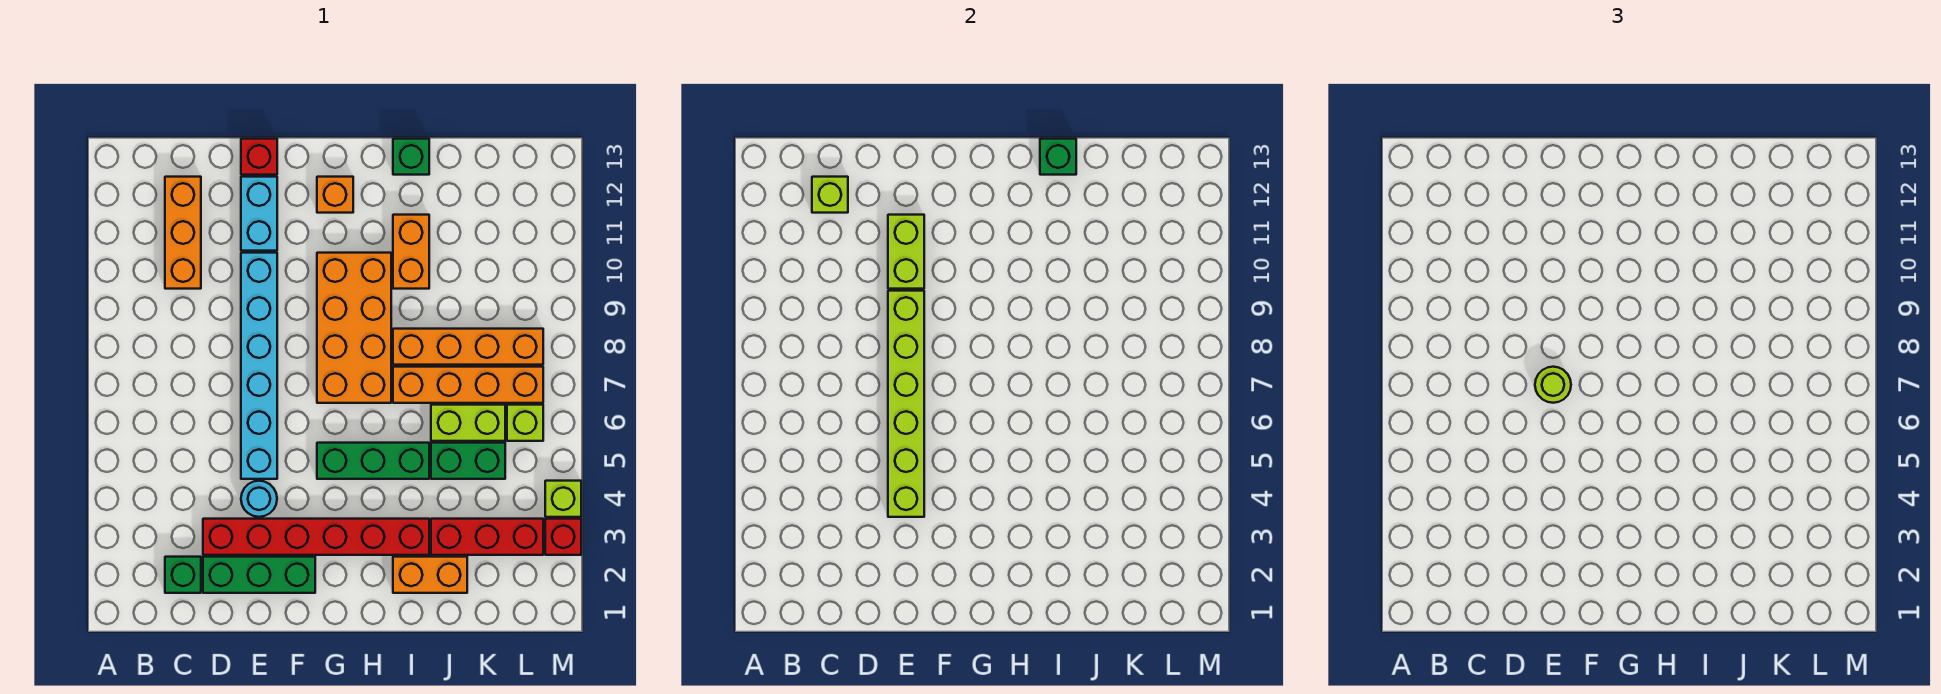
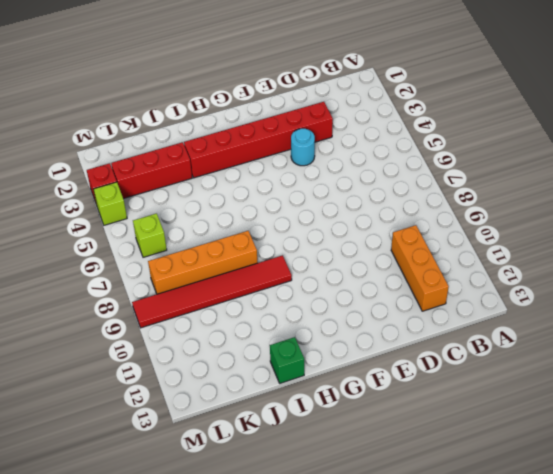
red tile H9:M9 level 1 -> orange brick G7:H10 level 1
none -> green brick C2 level 1
none -> green brick D2:F2 level 1
none -> cyan brick E5:E10 level 1

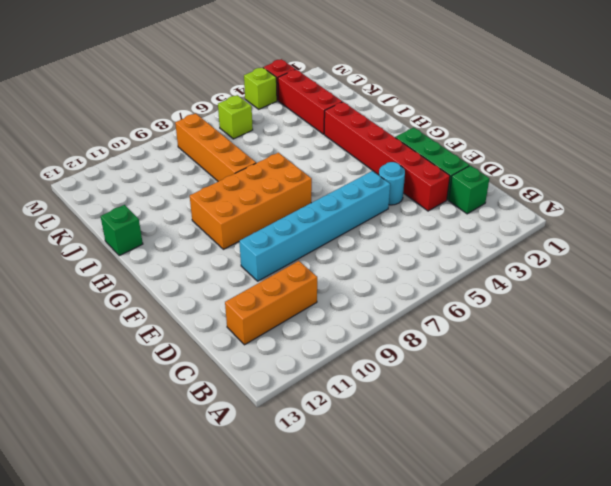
none -> cyan brick E11:E12 level 1
none -> red brick E13 level 1
none -> green brick G5:I5 level 1

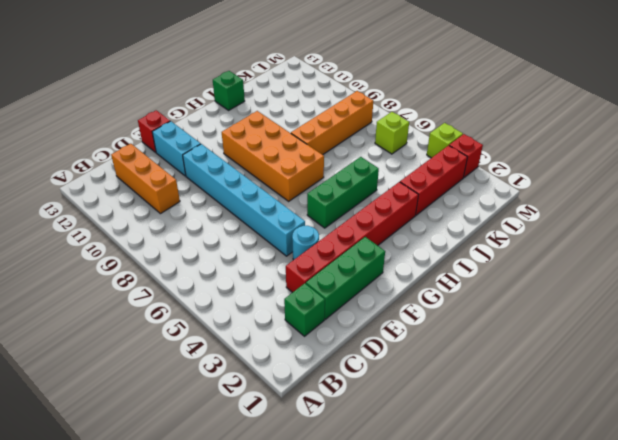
none -> orange brick G12 level 1
none -> orange brick I2:J2 level 1
none -> orange brick I7:L7 level 1

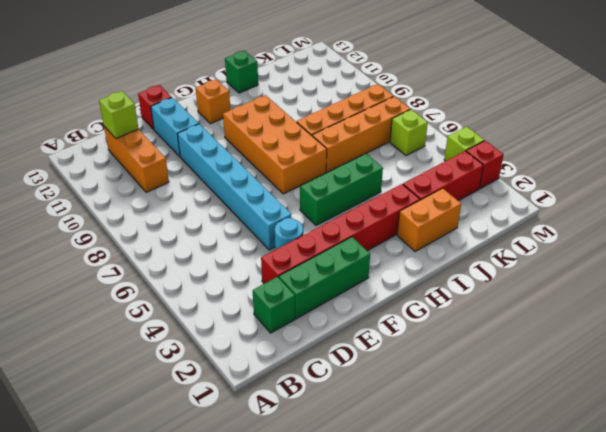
none -> orange brick I10:I11 level 1
none -> green brick J5:K5 level 1
none -> lime brick J6:K6 level 1

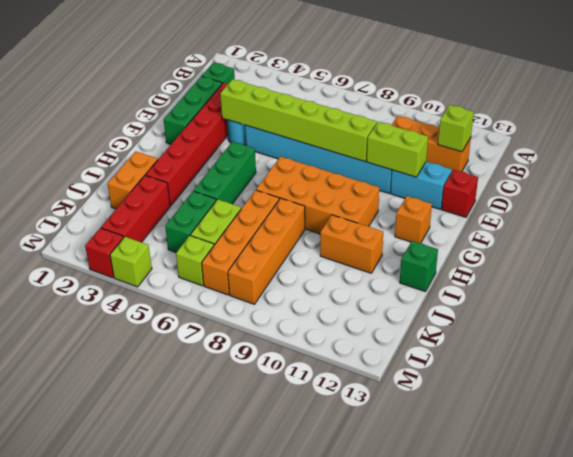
none -> green brick I13 level 2
none -> lime round brick E7 level 3

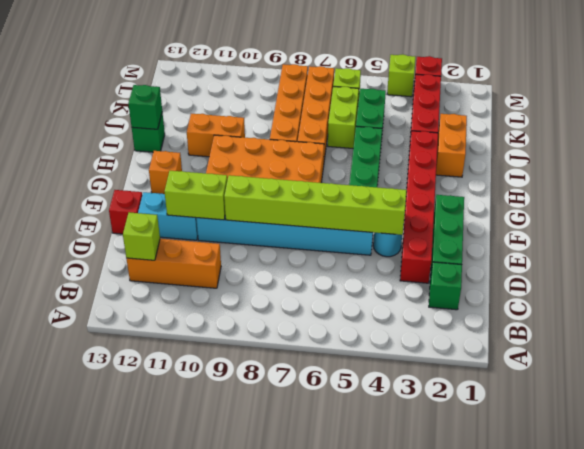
none -> lime round brick E7 level 3

